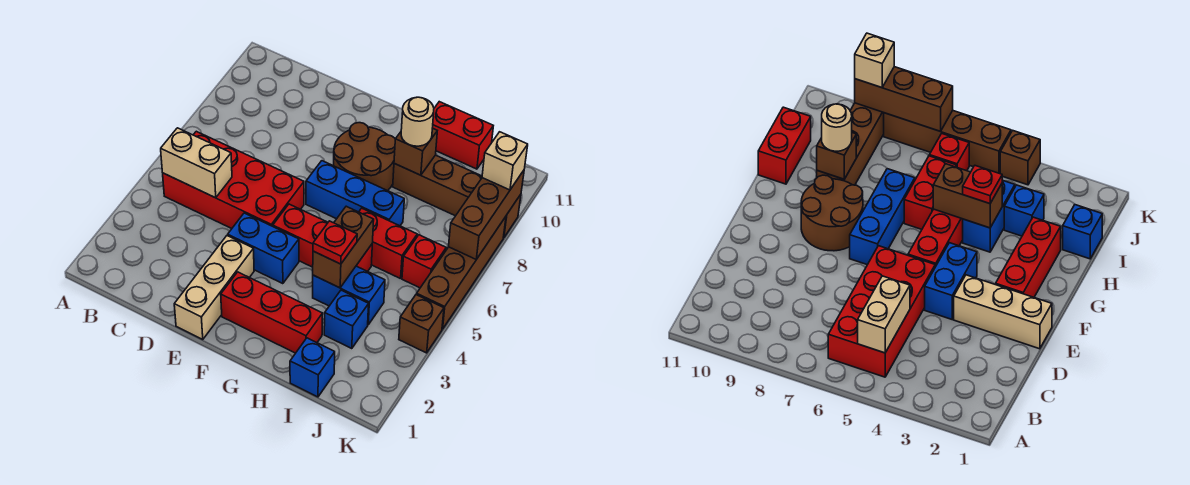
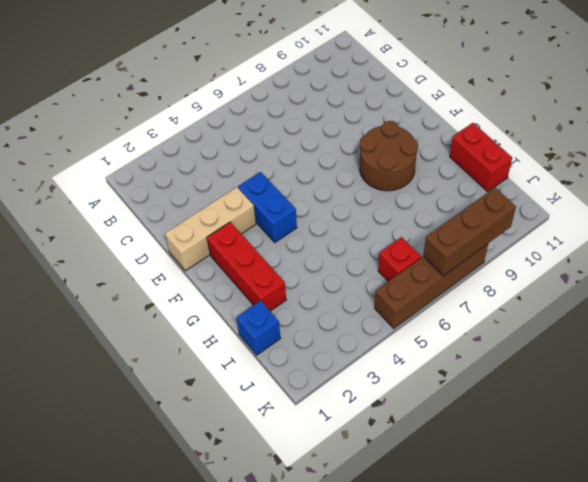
none -> red brick B5:E6 level 1
none -> red brick F5:H5 level 1
none -> blue brick F7:H7 level 1

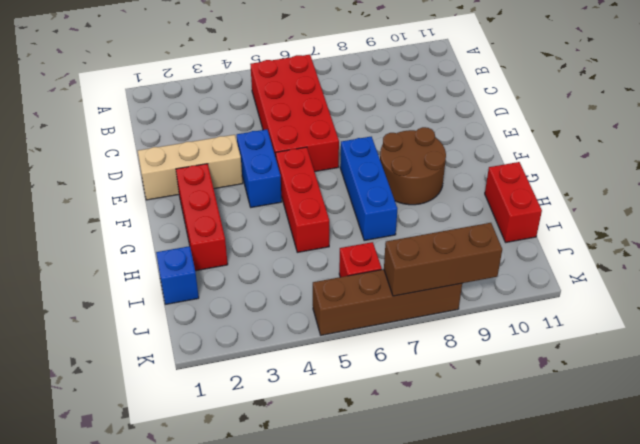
none -> blue brick H4:I4 level 1
none -> red brick H6:I6 level 1
none -> brown brick H9:K9 level 1

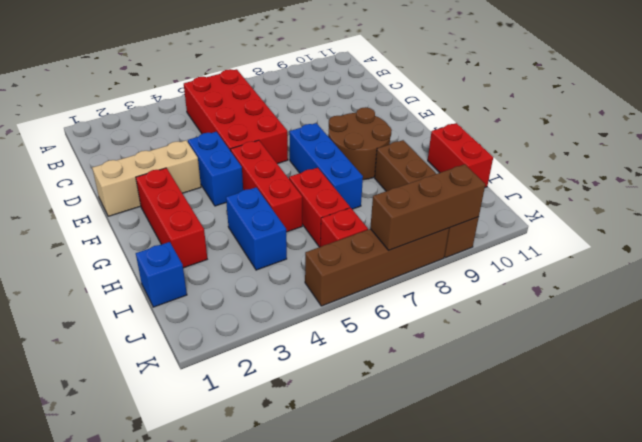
none -> blue brick I3 level 1
none -> brown brick K4 level 1
none -> tan brick B5:C5 level 2

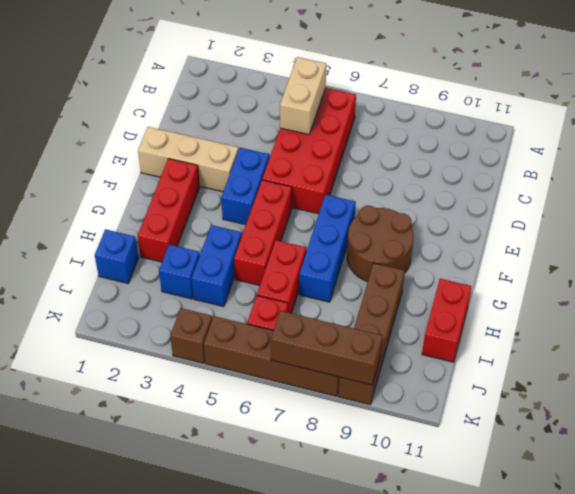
none -> brown brick H4:H5 level 2
none -> brown brick H9 level 2
none -> red plate H4 level 3

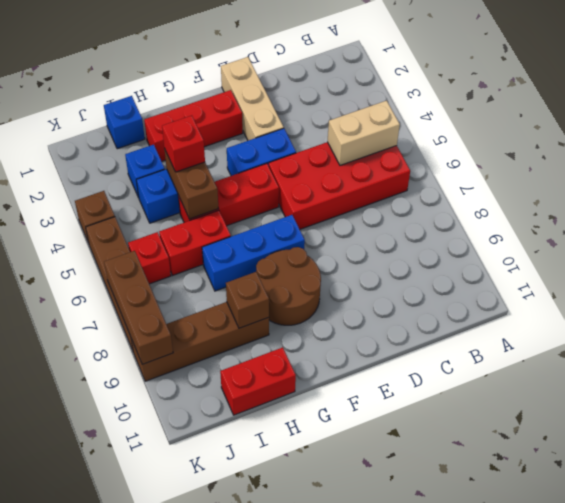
red brick H4 level 3 -> red plate H4 level 3
none -> tan round brick H9 level 3
none -> tan brick K9 level 3

